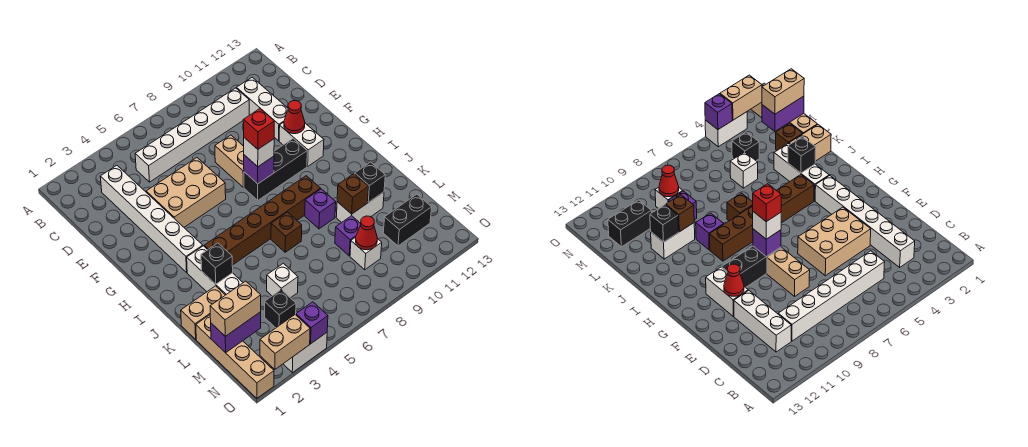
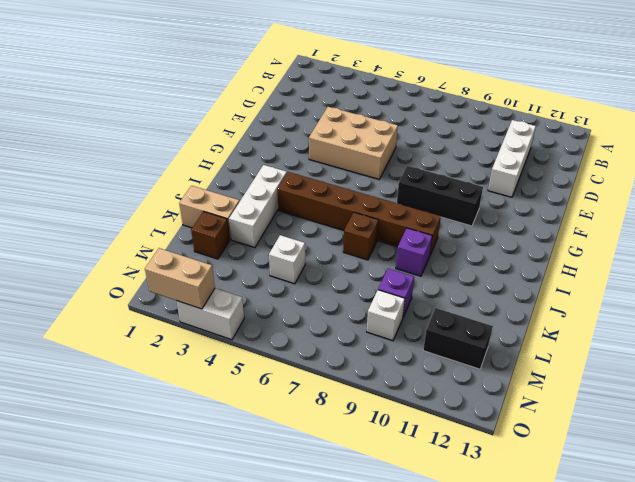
none -> white brick C3:H3 level 1
none -> white brick C5:C10 level 1
none -> tan brick E8:F8 level 1
none -> white brick F11:G11 level 1

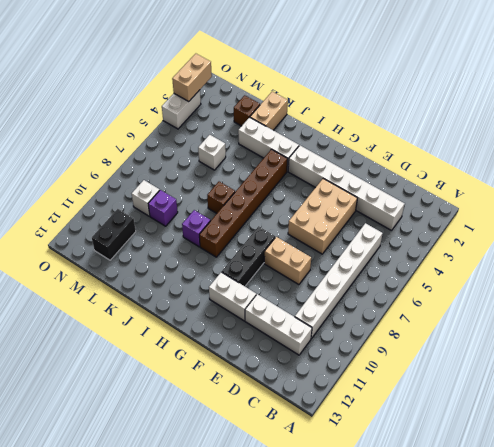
none -> white brick K10:K11 level 1
none -> tan brick L1:O1 level 1
none -> black brick M4 level 1
none -> red cone F11 level 2

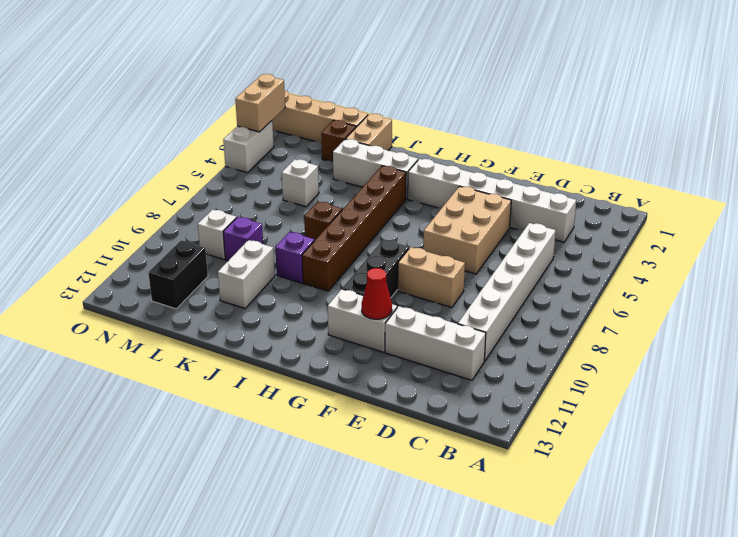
none -> black brick M4 level 1
none -> purple brick G8 level 2
none -> black brick J3 level 2
none -> brown brick K10 level 2

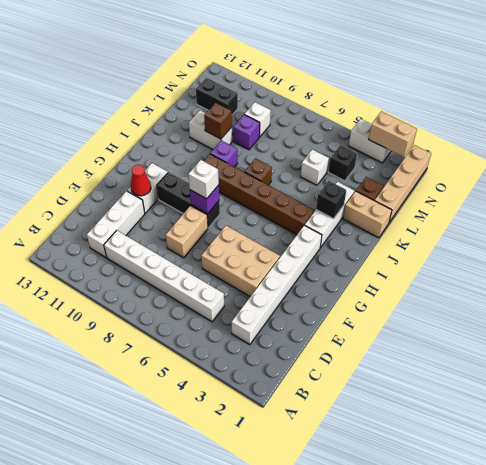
none -> black brick K11 level 2
none -> purple brick M1:M2 level 2
none -> red cone M9 level 2
none -> purple brick O4 level 2

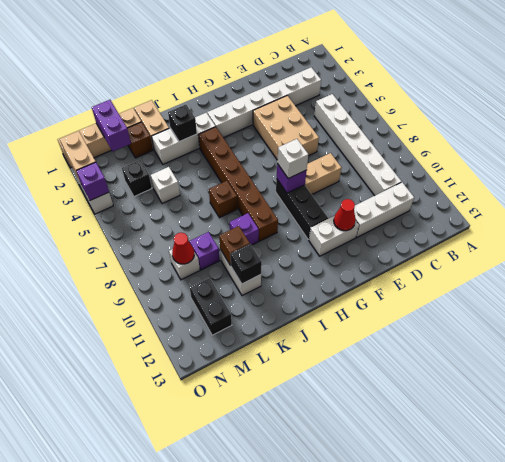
none -> tan brick M1:M2 level 3
none -> red brick G8 level 4

